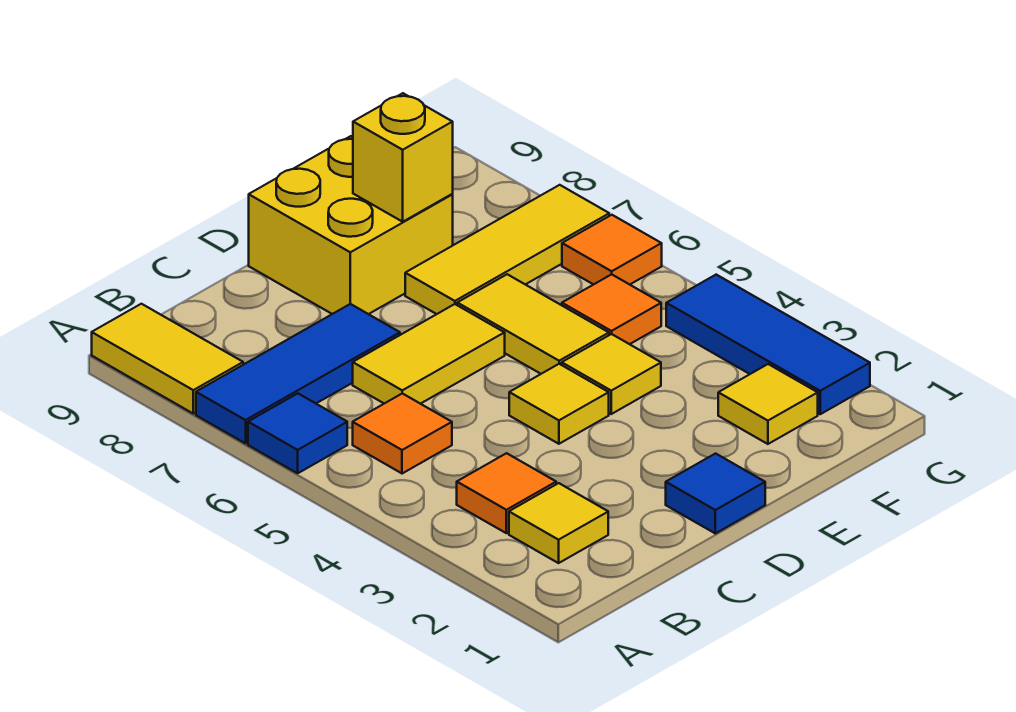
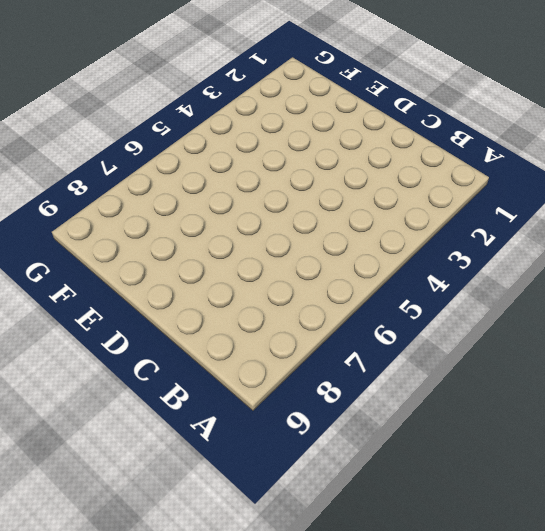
none -> blue tile A6 level 1
none -> blue tile A7:C7 level 1
none -> yellow tile A8:A9 level 1

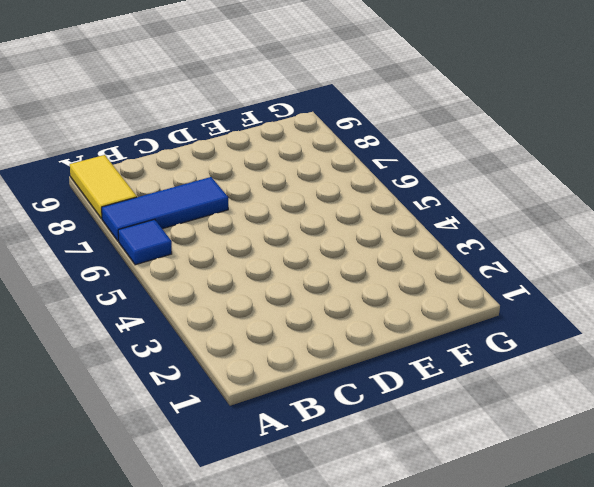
none -> yellow tile B2 level 1
none -> orange tile B3 level 1
none -> orange tile B5 level 1

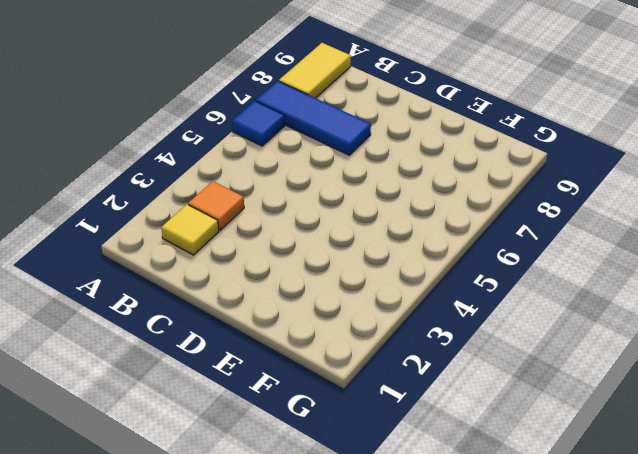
none -> orange tile B5 level 1
none -> yellow tile C6:D6 level 1
none -> blue tile D1 level 1

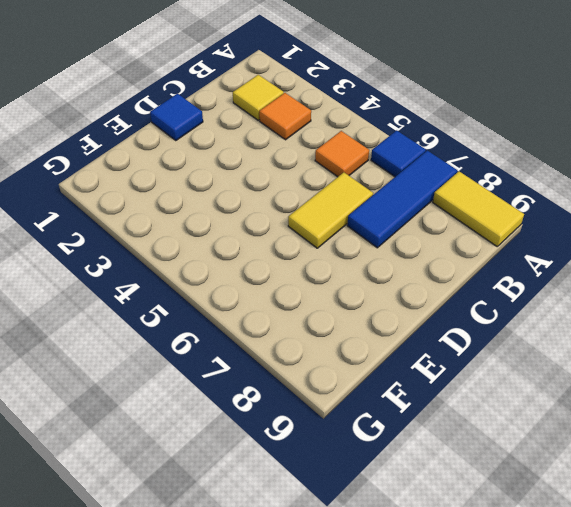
none -> yellow tile D4 level 1
none -> yellow brick D8:E9 level 1
none -> yellow tile E4 level 1

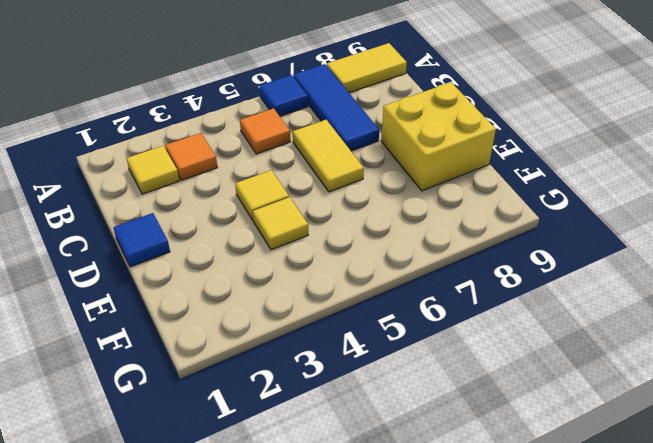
none -> yellow tile E5:E6 level 1
none -> yellow tile E7:G7 level 1
none -> yellow tile F2 level 1

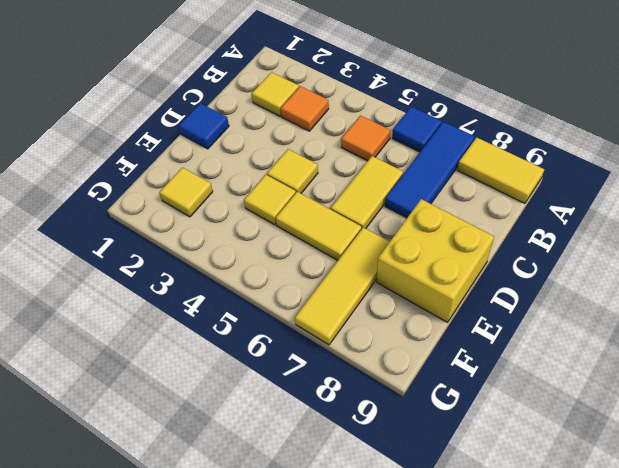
none -> orange tile F5 level 1
none -> blue tile G2:G4 level 1
none -> orange tile G6 level 1

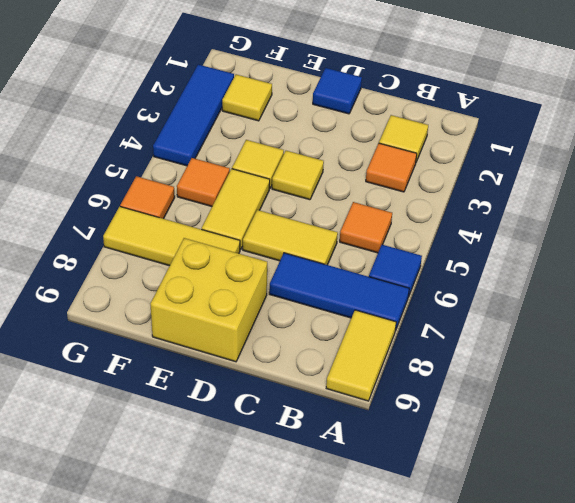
none -> yellow brick E8 level 2

